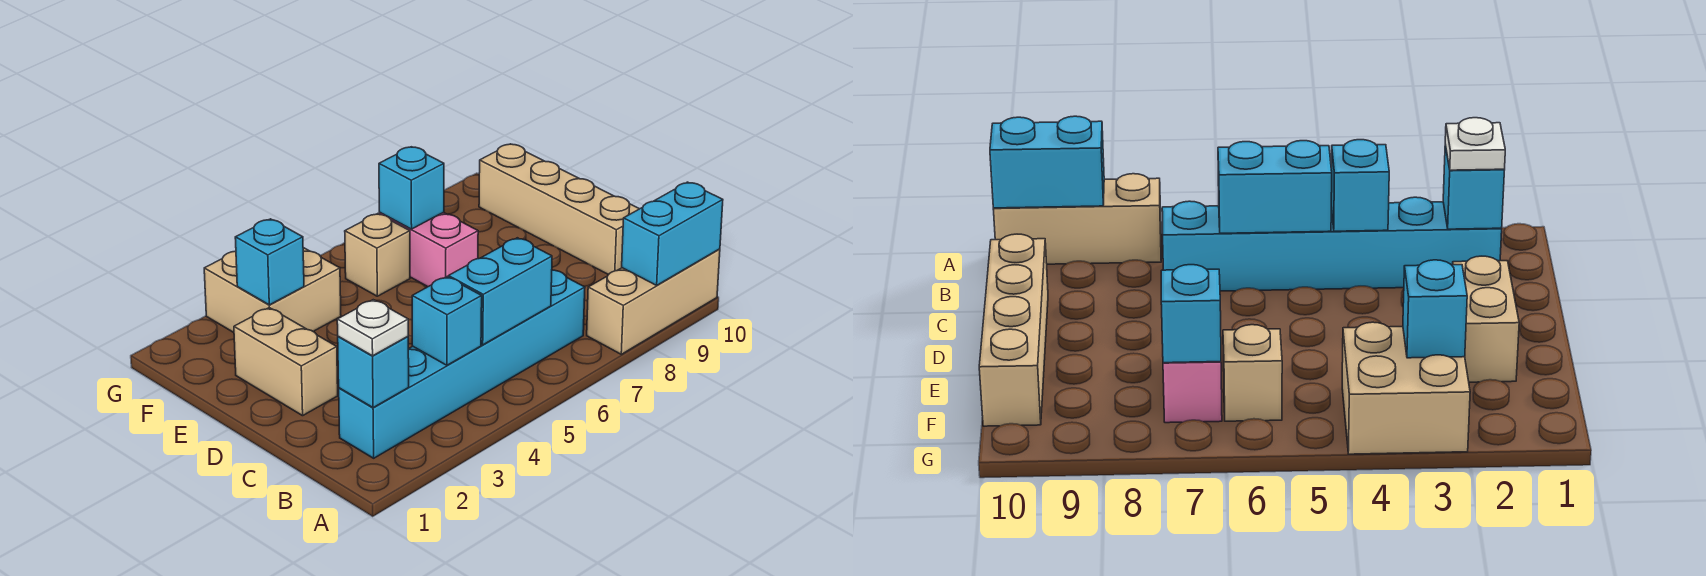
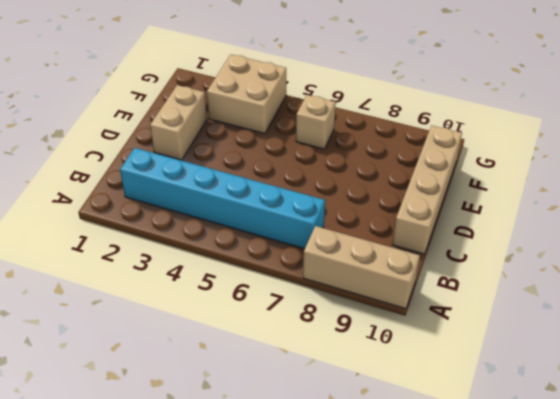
none -> pink brick E7:F7 level 1
none -> cyan brick A9:A10 level 2
none -> cyan brick B2 level 2

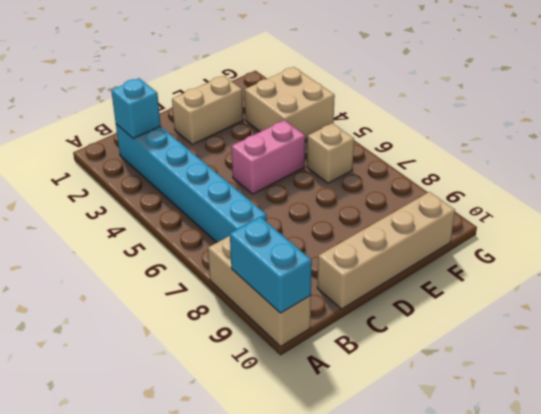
pink brick D5:E5 level 1 -> pink brick E7:F7 level 1
none -> cyan brick B4 level 2
none -> cyan brick B5:B6 level 2
none -> cyan brick F3 level 2

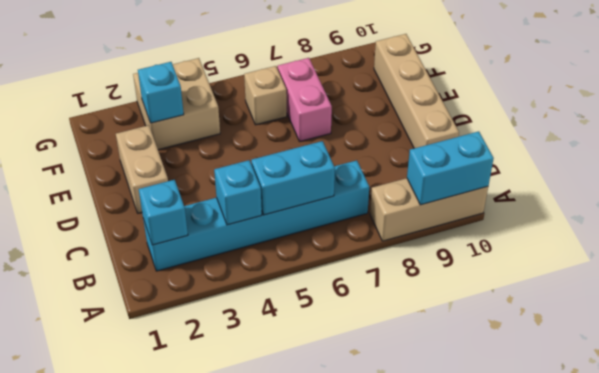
none -> cyan brick F7 level 2
none -> white plate B2 level 3

